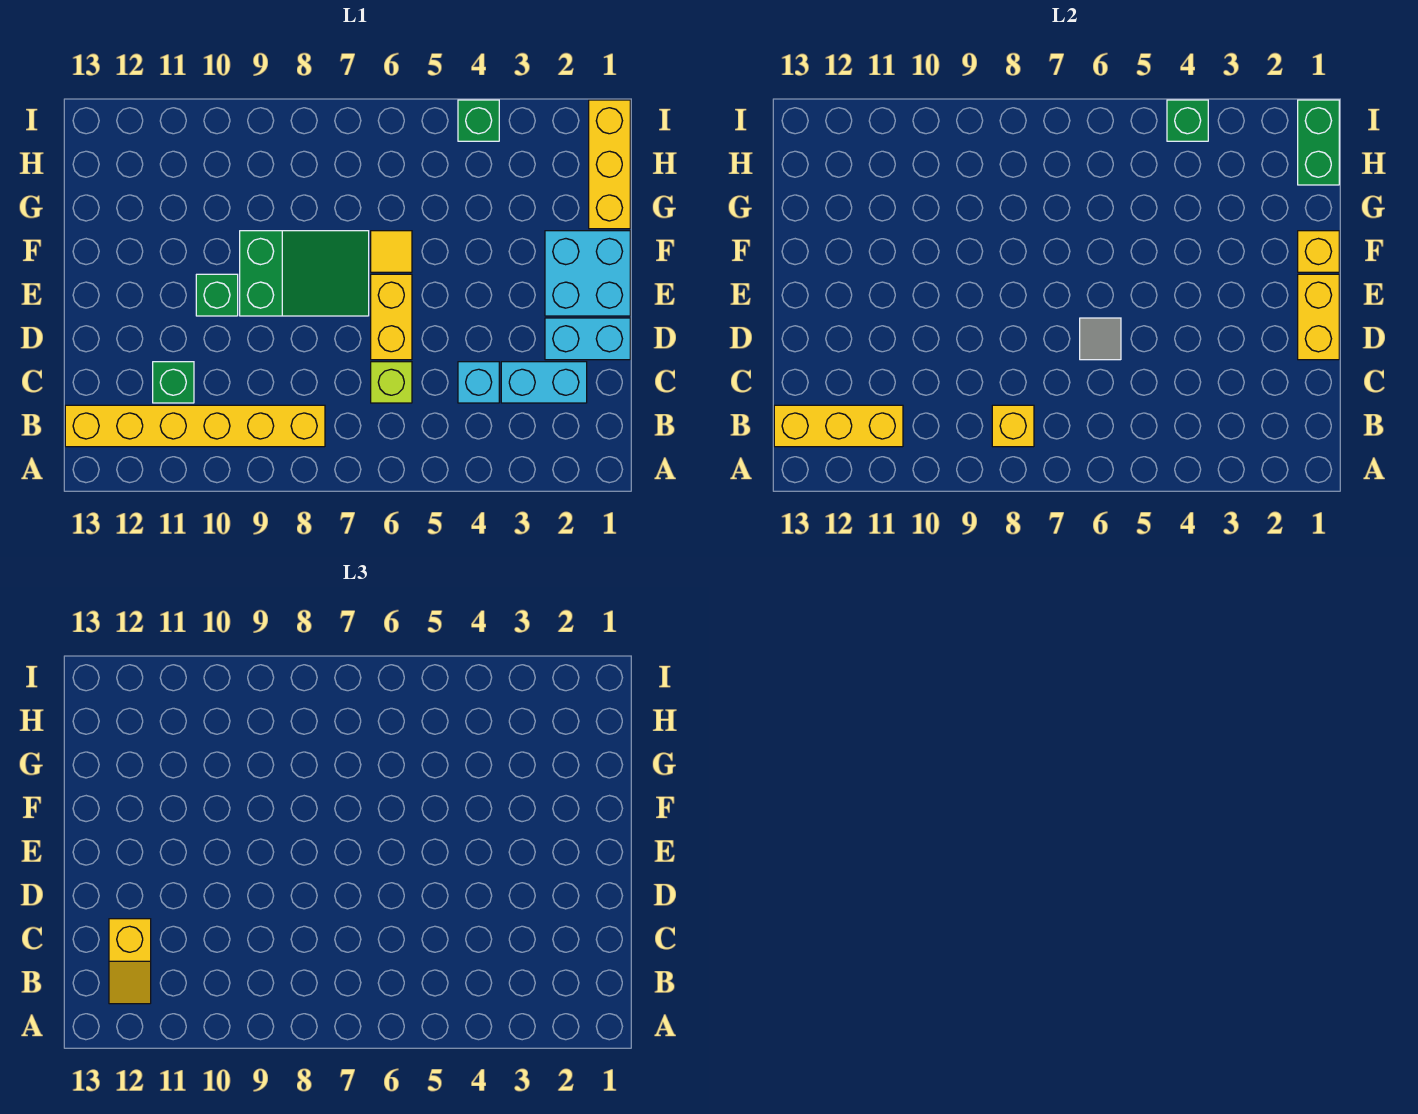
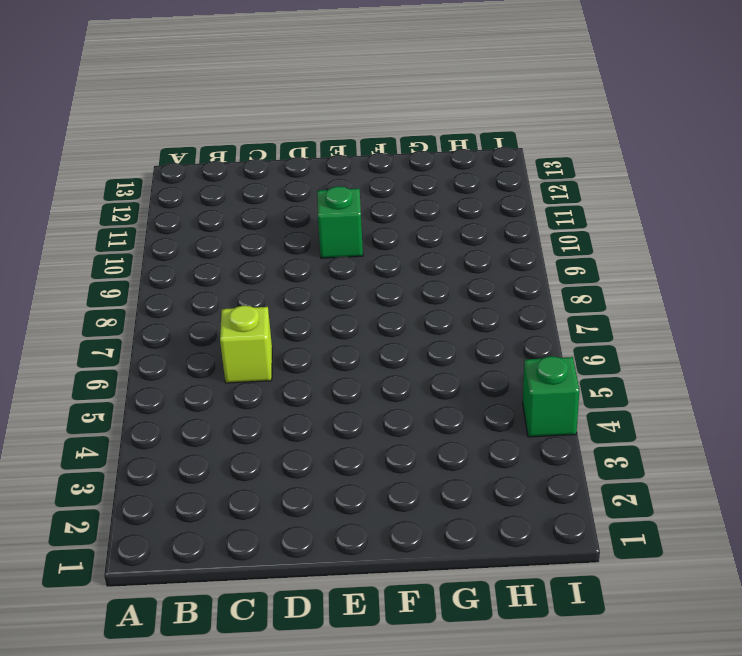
none -> yellow brick B8:B13 level 1
none -> cyan brick C2:C3 level 1
none -> cyan brick C4 level 1

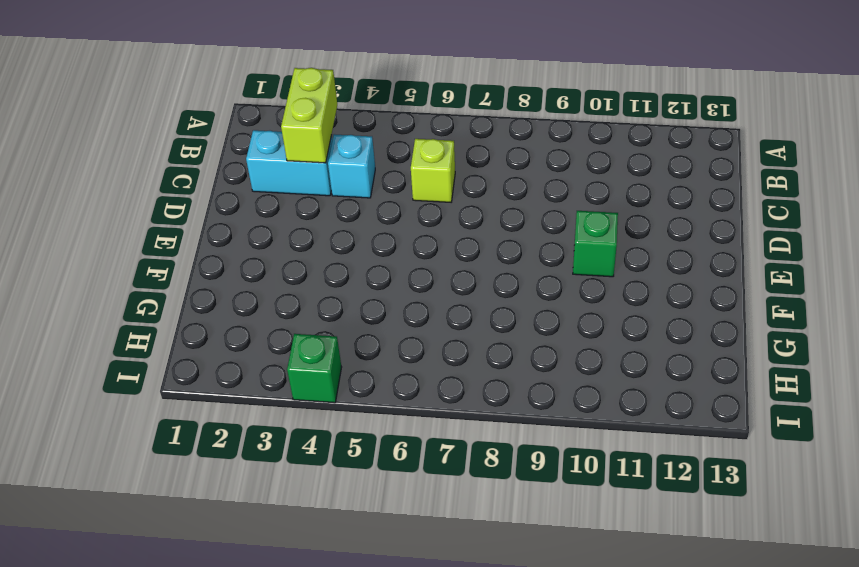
lime brick B3:C3 level 2 -> none
none -> yellow brick B8:B13 level 1
none -> green brick C11 level 1
none -> cyan brick D1:D2 level 1

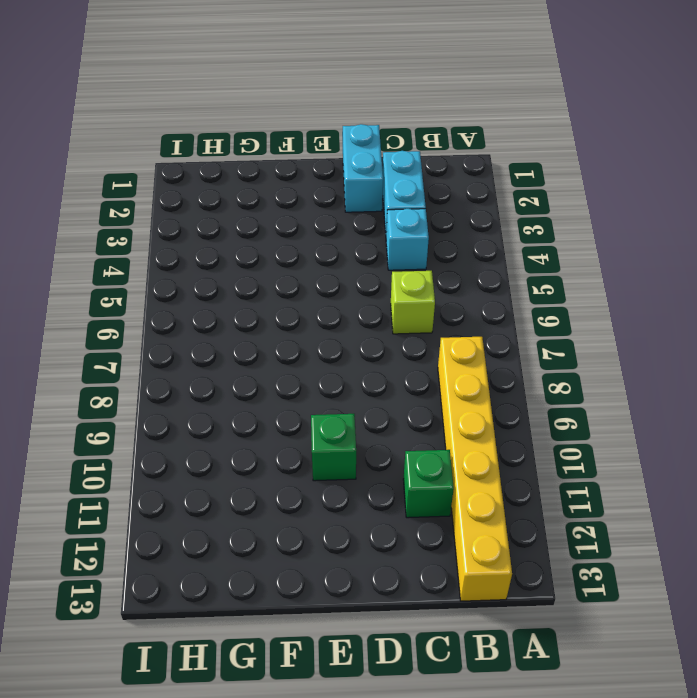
none -> yellow brick D6:E6 level 1
none -> cyan brick E1:F2 level 1
none -> green slope E7:F9 level 1 top 9

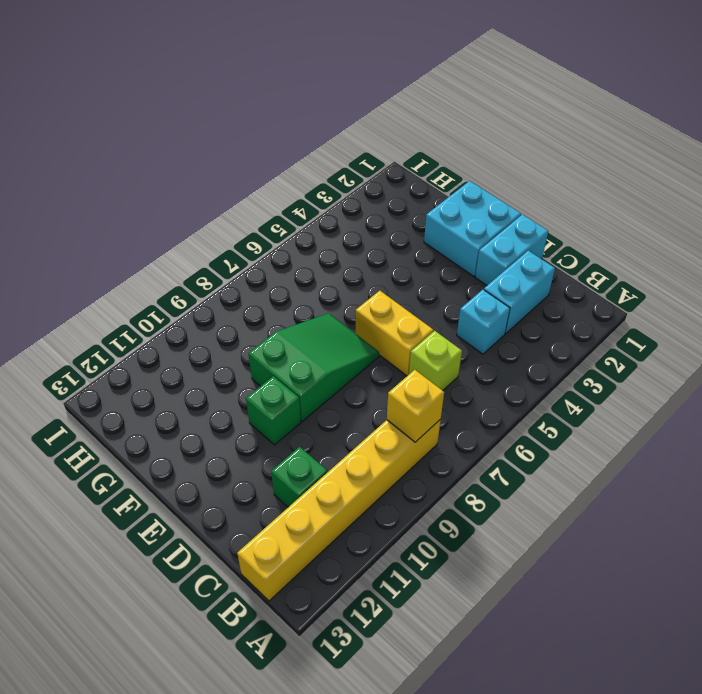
none -> yellow tile F6 level 1
none -> yellow brick G1:I1 level 1
none -> green brick I4 level 1

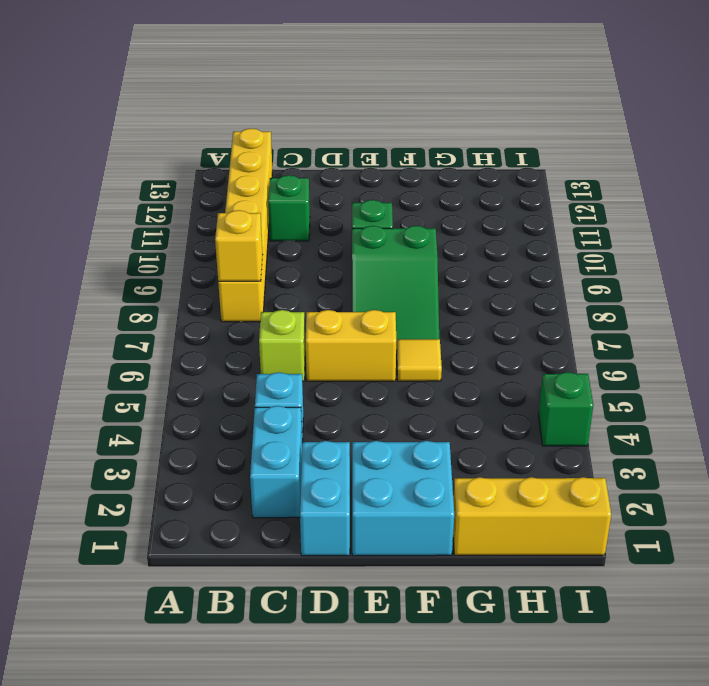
none -> yellow brick B11:B13 level 2
none -> yellow brick D1:E1 level 2
none -> grey tile D6 level 2

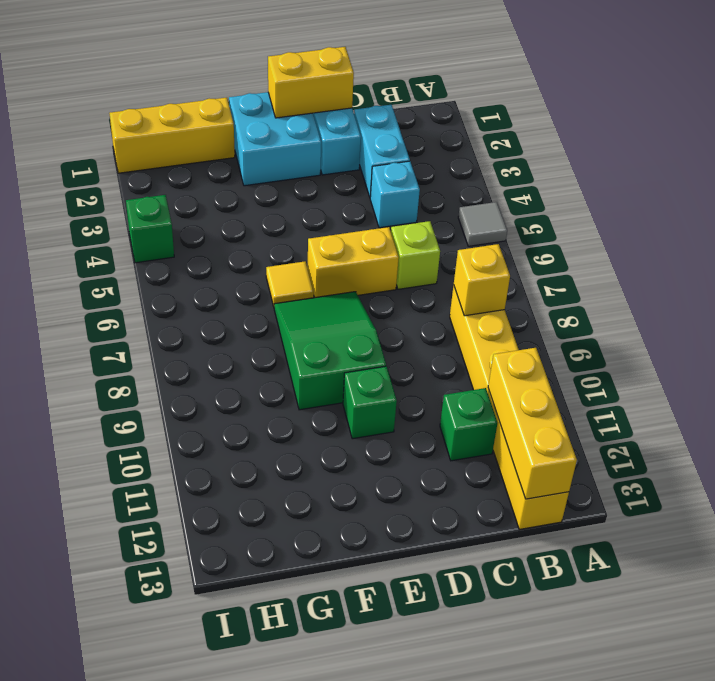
grey tile A5 level 1 -> grey tile D6 level 2
none -> yellow brick F1 level 2
none -> green brick H1:I1 level 2
none -> green brick I4 level 2

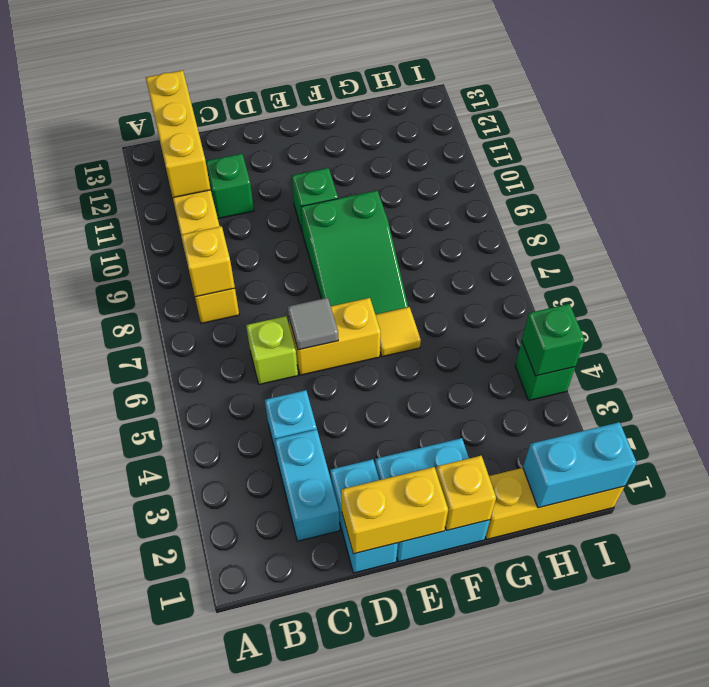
cyan brick H1:I1 level 2 -> green brick H1:I1 level 2
none -> yellow slope B12:C12 level 3 top C

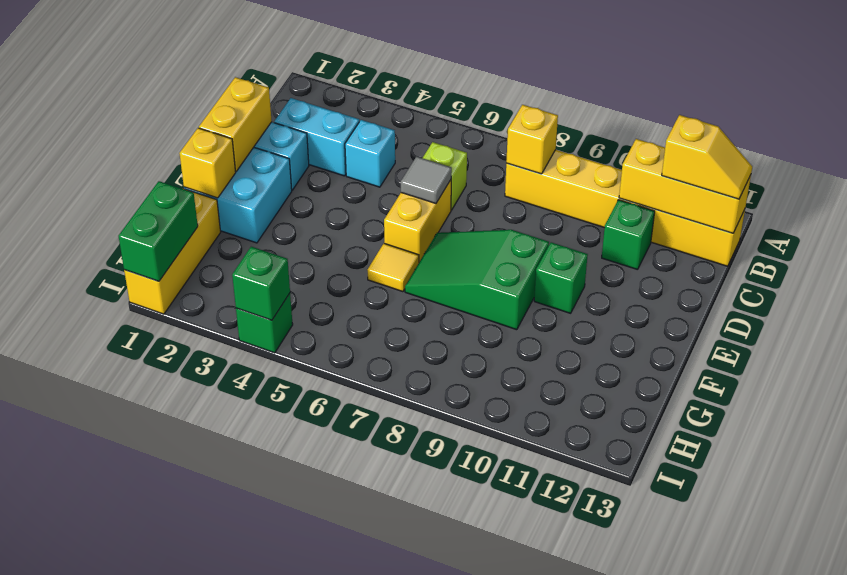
yellow slope B12:B13 level 3 top 12 -> yellow slope B12:C12 level 3 top C

